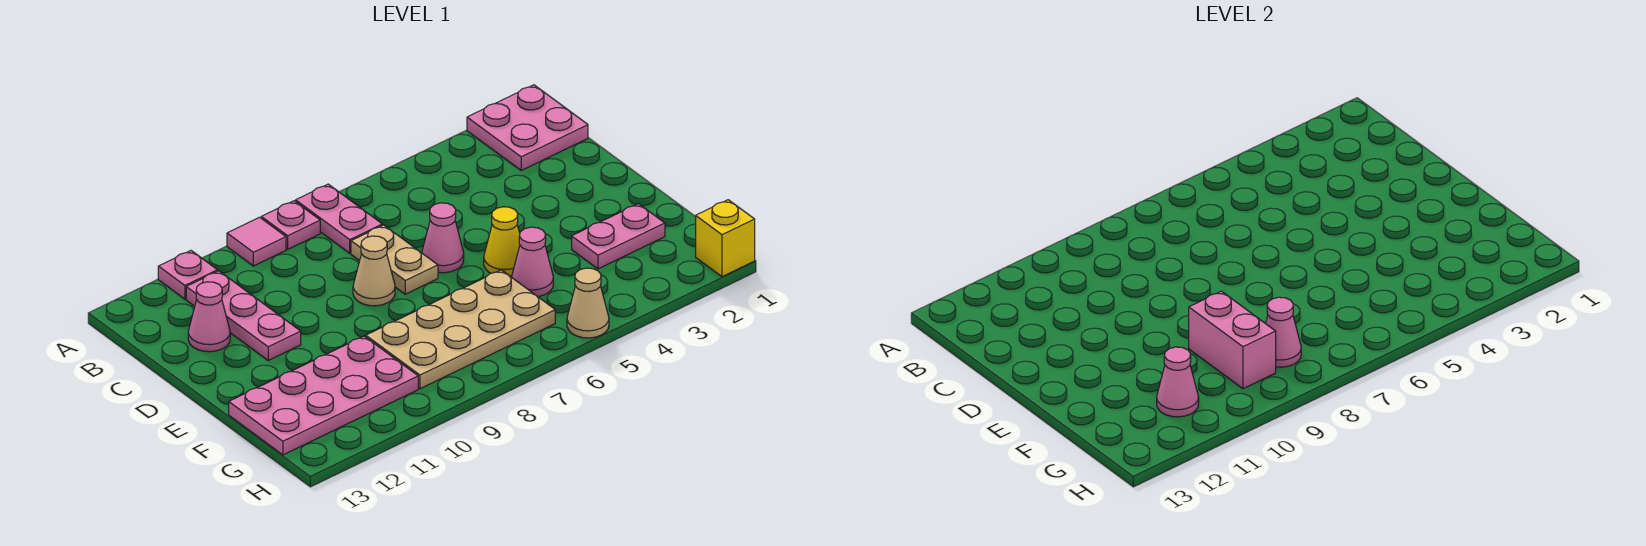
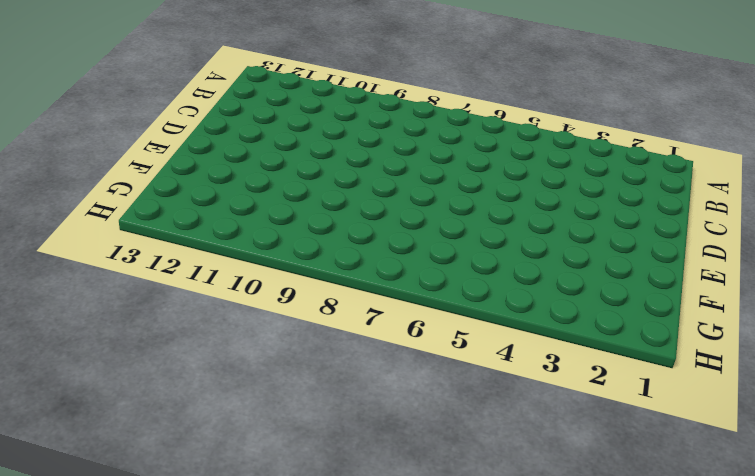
none -> pink plate A1:B2 level 1
none -> pink plate A7:B7 level 1
none -> pink plate A8 level 1

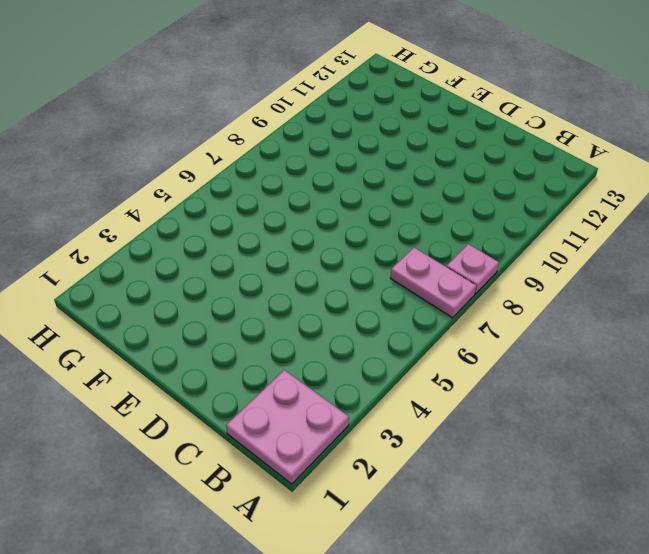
none -> pink tile A9 level 1
none -> pink plate A11 level 1
none -> pink plate B11:D11 level 1

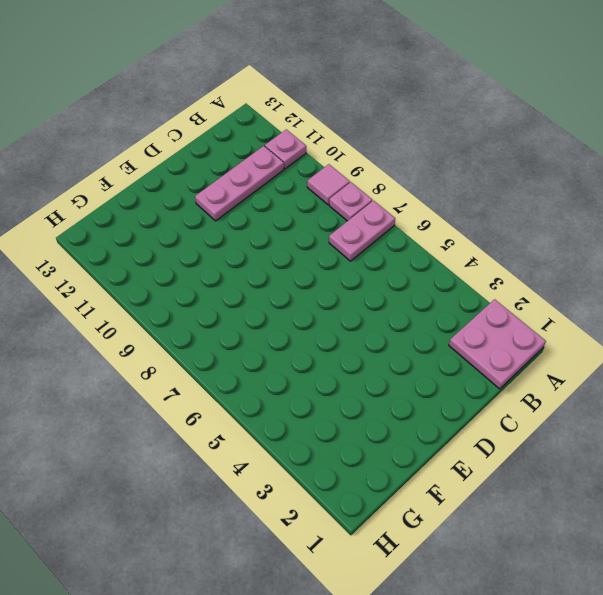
none -> tan plate C7:D7 level 1
none -> pink cone C12 level 1
none -> pink cone D6 level 1

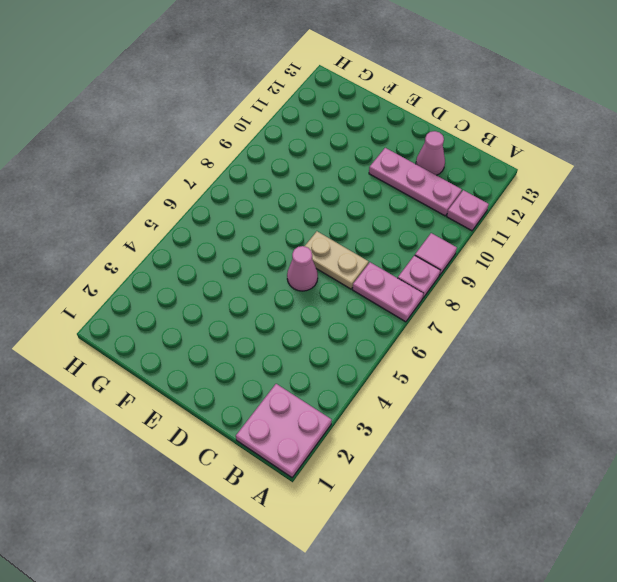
none -> tan cone D8 level 1
none -> yellow cone E5 level 1
none -> pink plate F2:F3 level 1

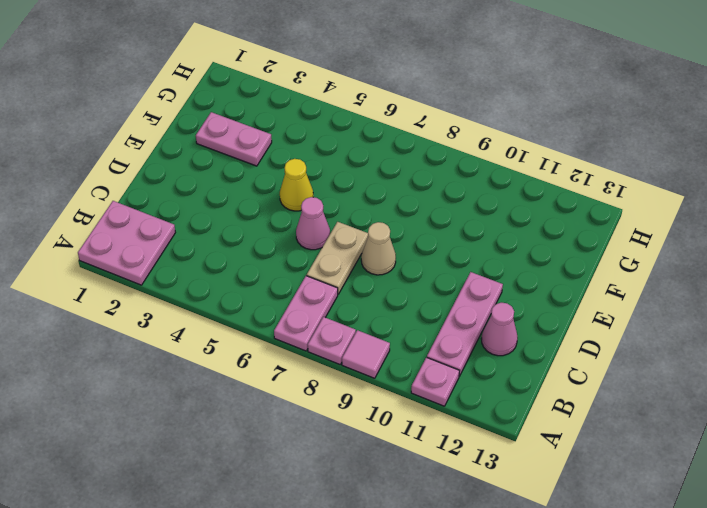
none -> pink cone F5 level 1
none -> tan plate F6:G9 level 1
none -> pink plate F10:G13 level 1

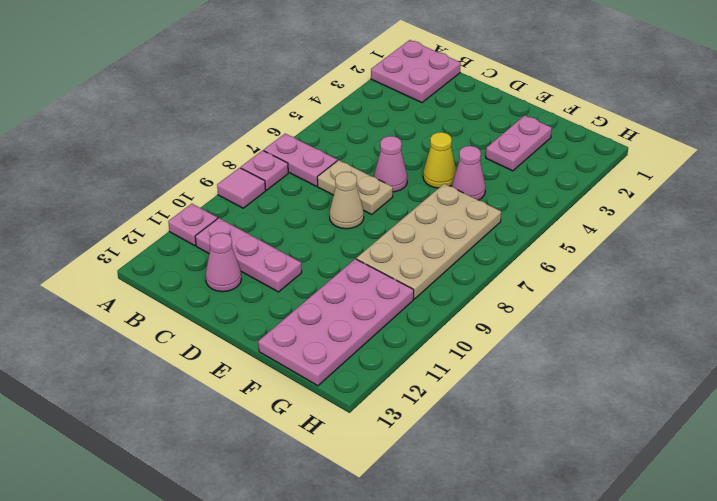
none -> yellow brick H1 level 1
none -> tan cone H5 level 1
none -> pink brick F9:G9 level 2

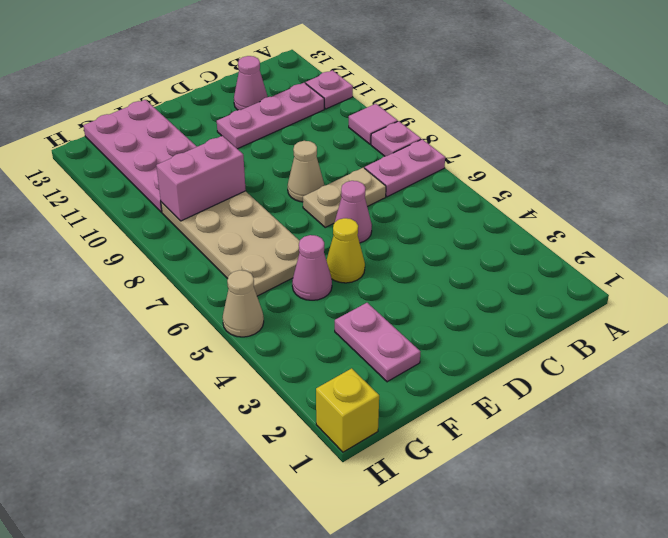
none -> pink plate A1:B2 level 1
none -> pink cone G8 level 2
none -> pink cone G11 level 2

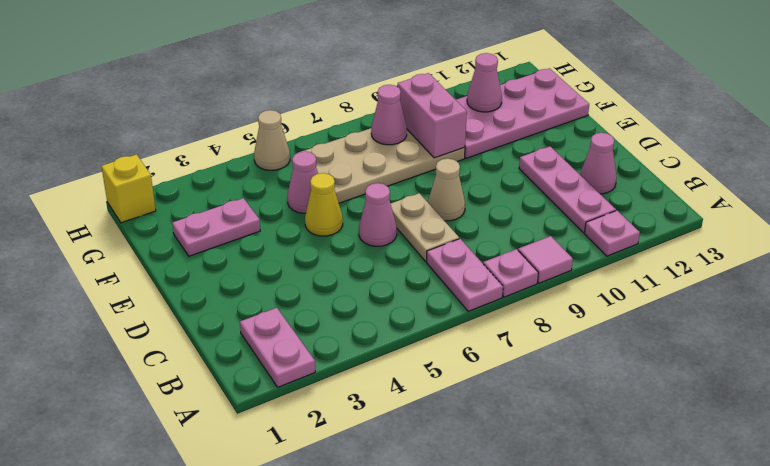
pink plate A2:B2 level 1 -> pink plate A1:B2 level 1

